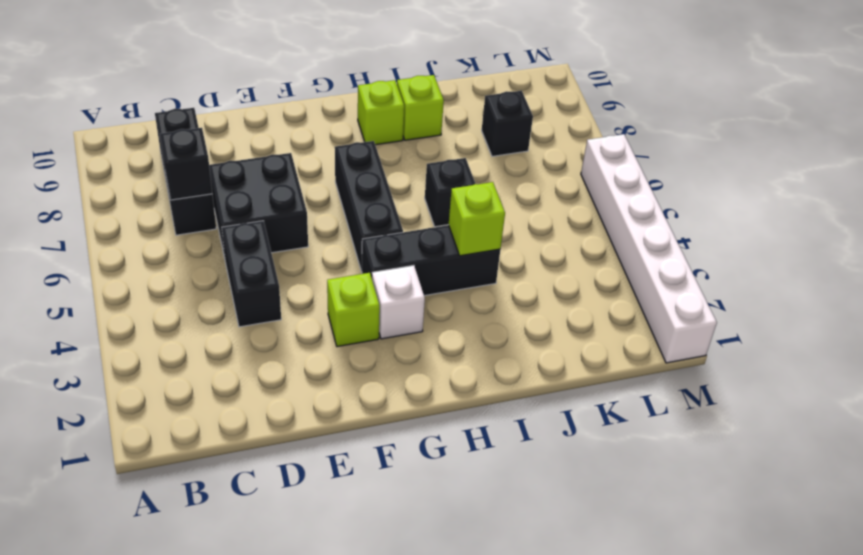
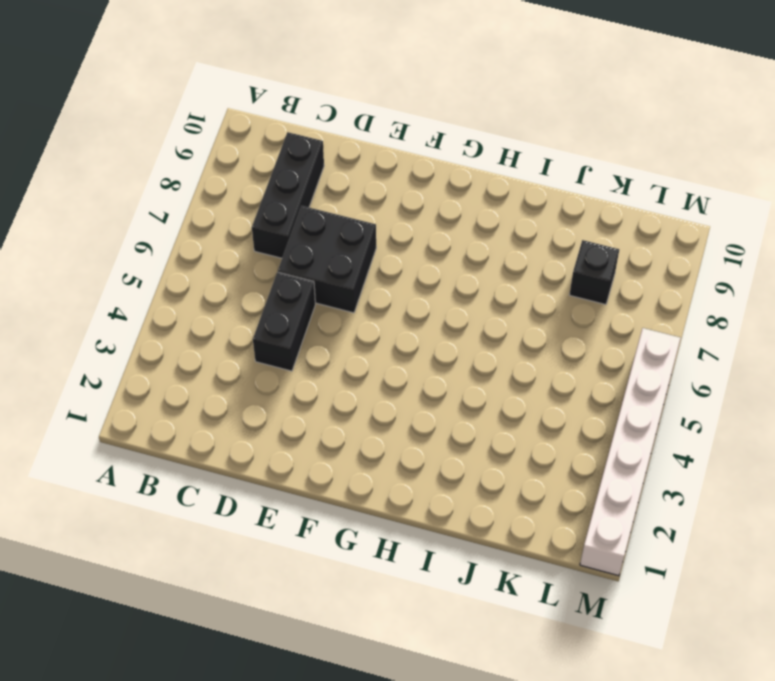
none -> lime brick F3 level 1
none -> white brick G3 level 1
none -> black brick G4:I4 level 1

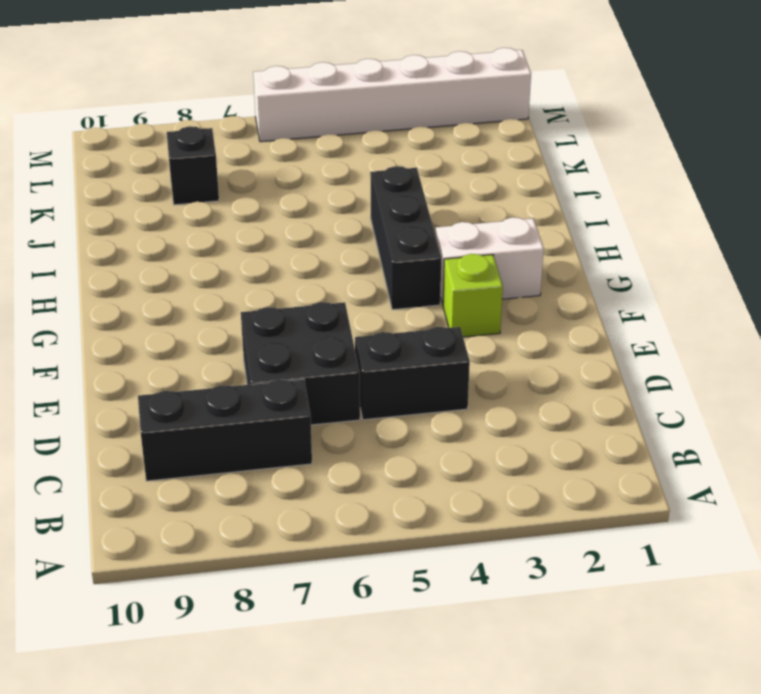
white brick G2:G3 level 1 -> white brick G3 level 1
none -> black brick G5:G7 level 1
none -> lime brick H9 level 1
none -> black brick I6 level 1

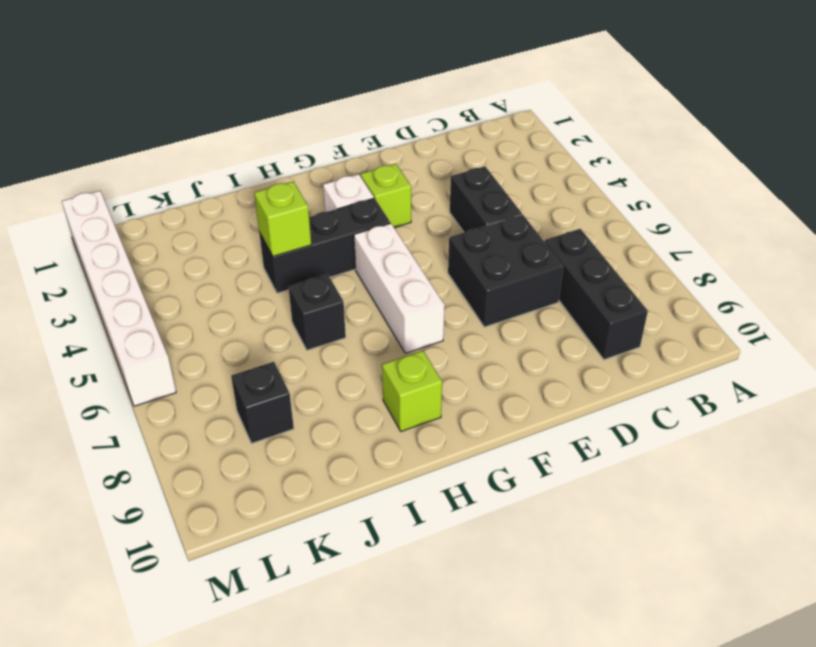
white brick G5:G7 level 1 -> black brick G5:G7 level 1
none -> lime brick I9 level 1
none -> black brick C7 level 2

